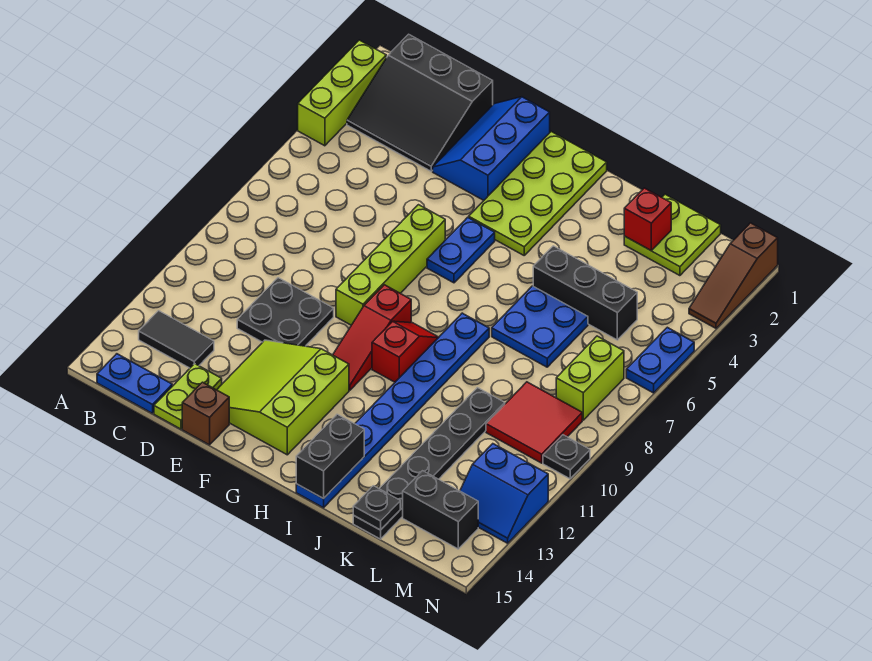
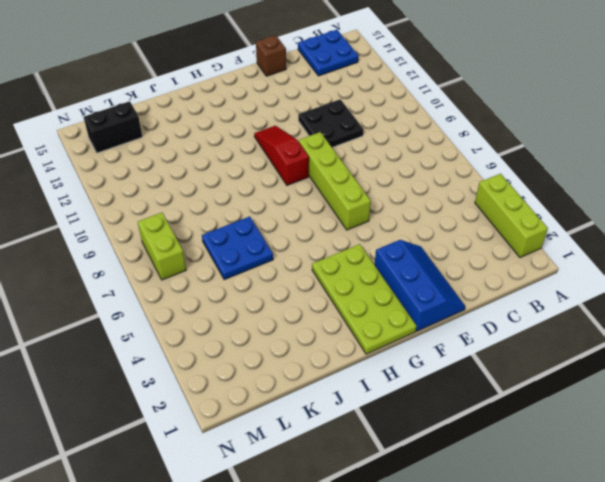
blue plate B14:C15 level 1 -> blue plate B15:C15 level 1
none -> black slope B1:D3 level 1 top 1
none -> black tile B13:C13 level 1
none -> lime plate D14:D15 level 1

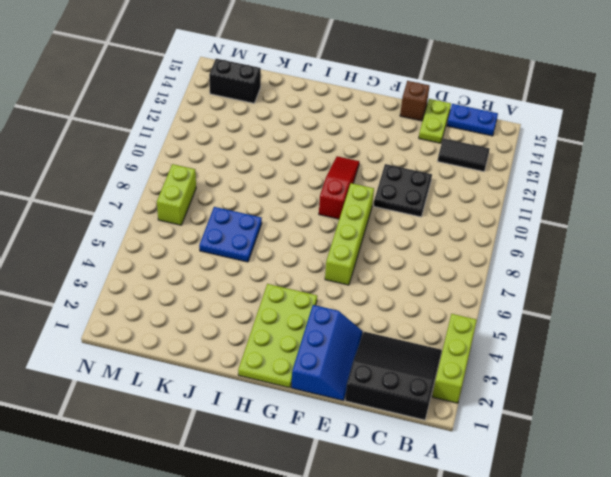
none -> lime slope E12:G14 level 1 top G
none -> blue plate G5:G6 level 1
none -> red slope H9:H10 level 1 top 10

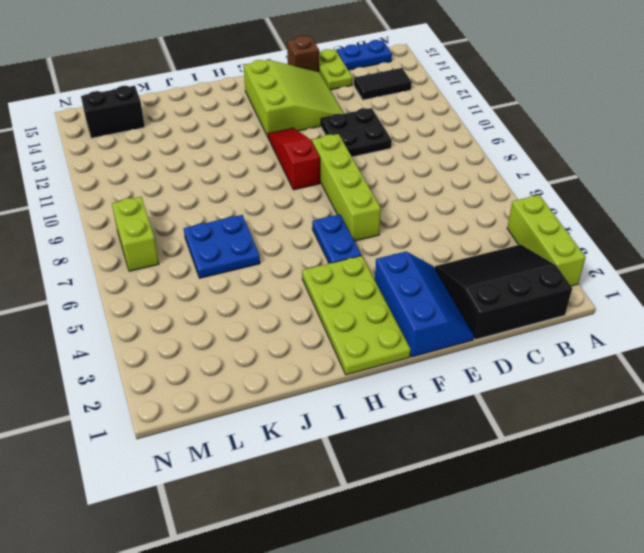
none -> red slope H9:H10 level 1 top 10
none -> blue plate I8:I15 level 1
none -> black brick J5:L5 level 1

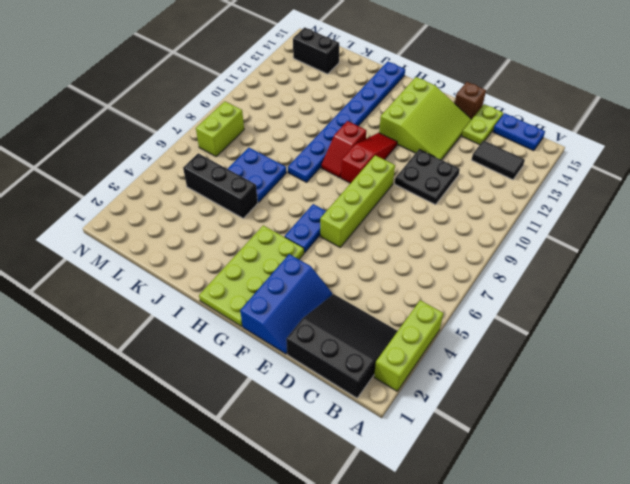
none -> lime plate K1:L2 level 1
none -> black plate K10:K15 level 1
none -> red tile L9:M10 level 1

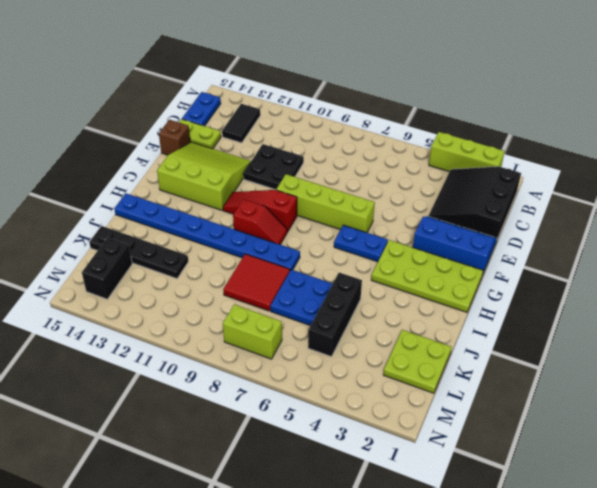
red tile J8:K9 level 1 -> red tile L9:M10 level 1
black plate K12:K15 level 1 -> black plate K10:K15 level 1
none -> blue slope M12:N13 level 1 top 12
none -> brown slope N1:N3 level 1 top 1
none -> blue plate N5:N6 level 1

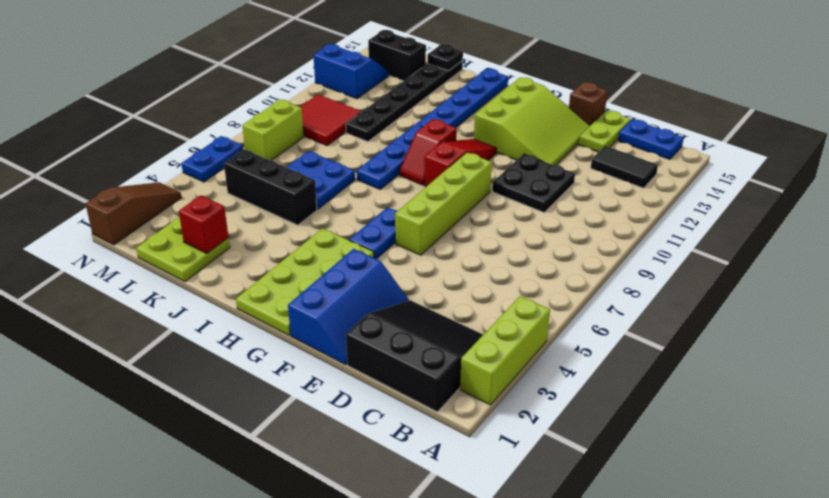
none -> black plate N10 level 1
none -> black brick I14:I15 level 2

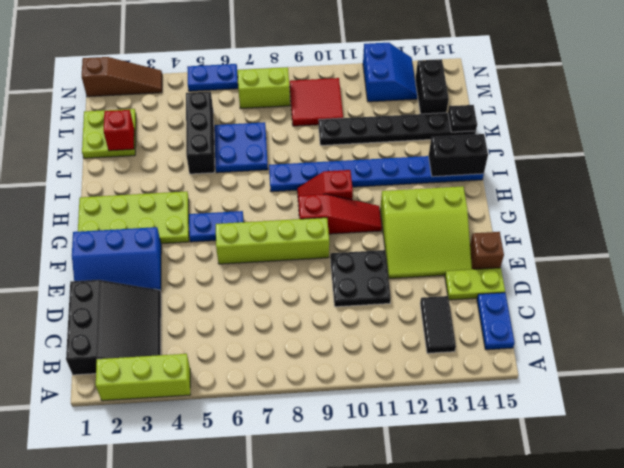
none -> black plate N10 level 1

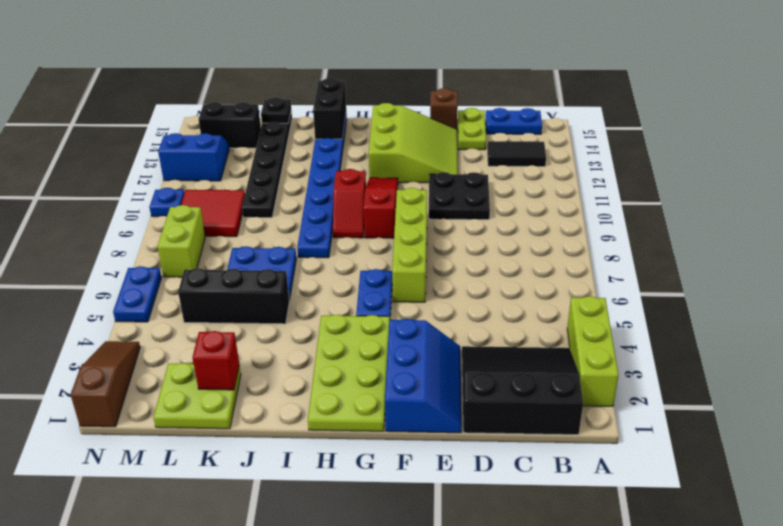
blue plate N10 level 1 -> black plate N10 level 1

